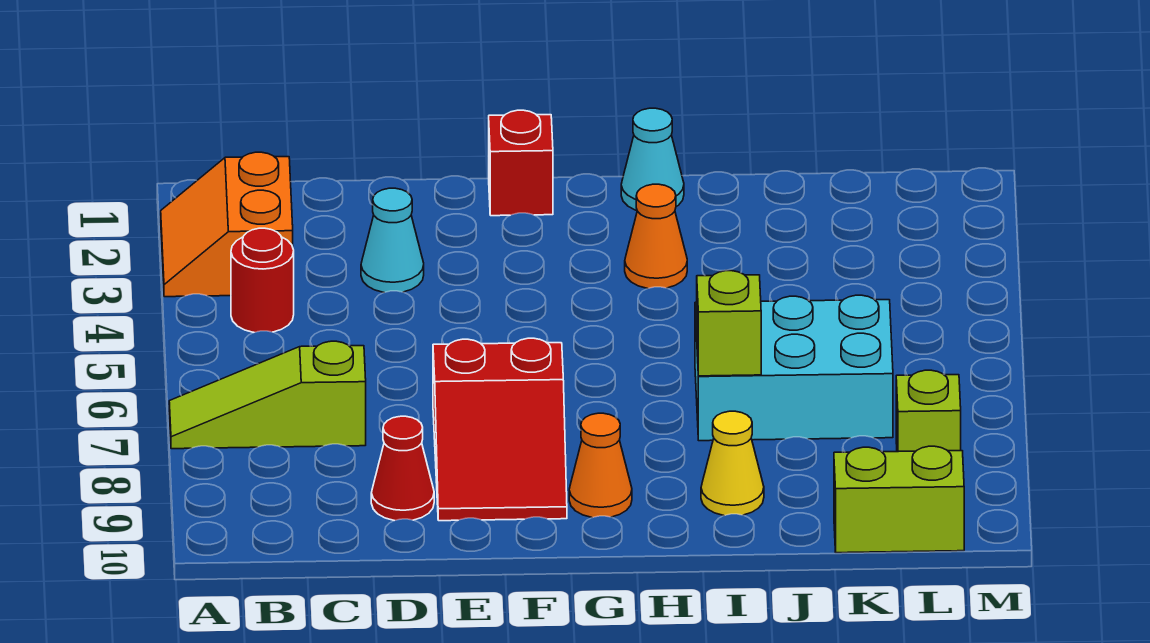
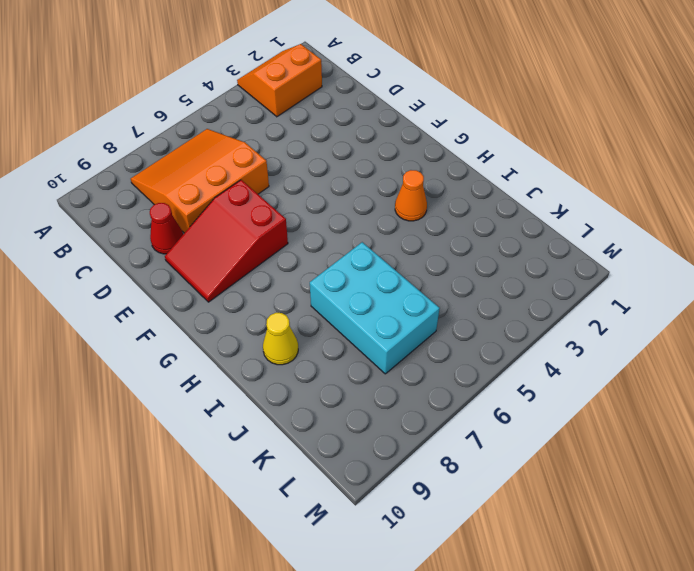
orange slope B6:D8 level 1 top D -> lime slope A7:C7 level 1 top C
none -> red round brick B4 level 1
none -> cyan cone D3 level 1
none -> red brick F1 level 1

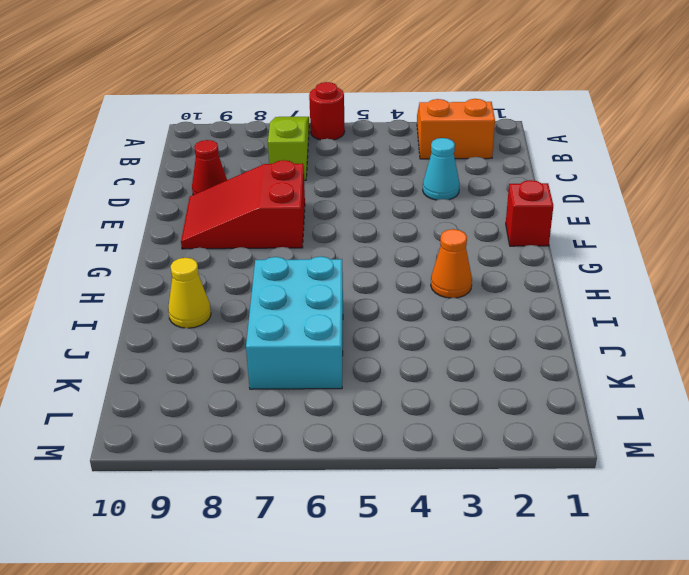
red round brick A6 level 1 -> red round brick B4 level 1
none -> orange cone G9 level 1
none -> cyan cone H1 level 1
none -> lime brick K10:L10 level 1

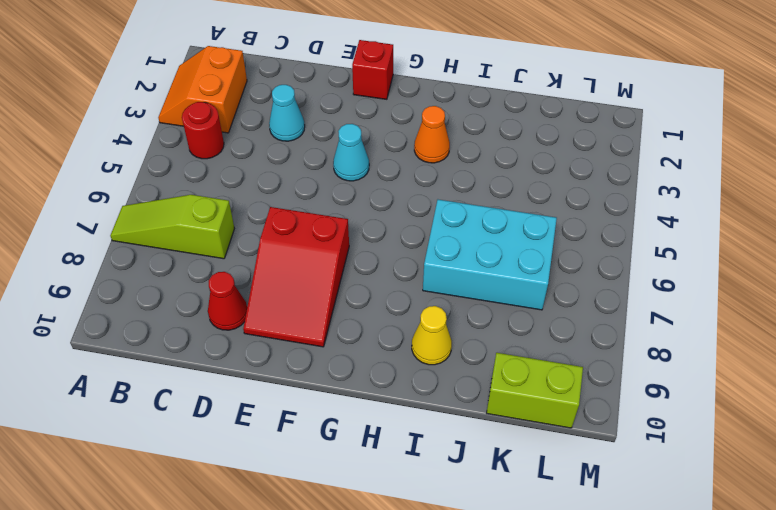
cyan cone F4 level 1 -> cyan cone H1 level 1
none -> orange cone G9 level 1
none -> lime brick L8 level 1
none -> lime brick I7 level 2

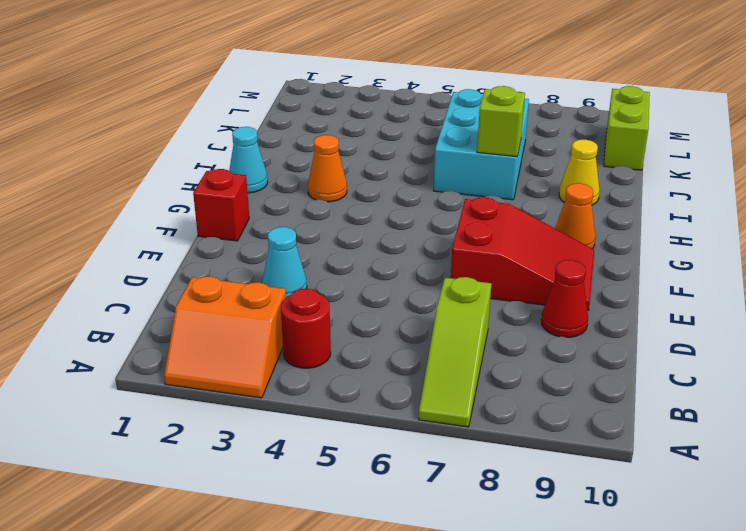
none -> lime brick L8 level 1

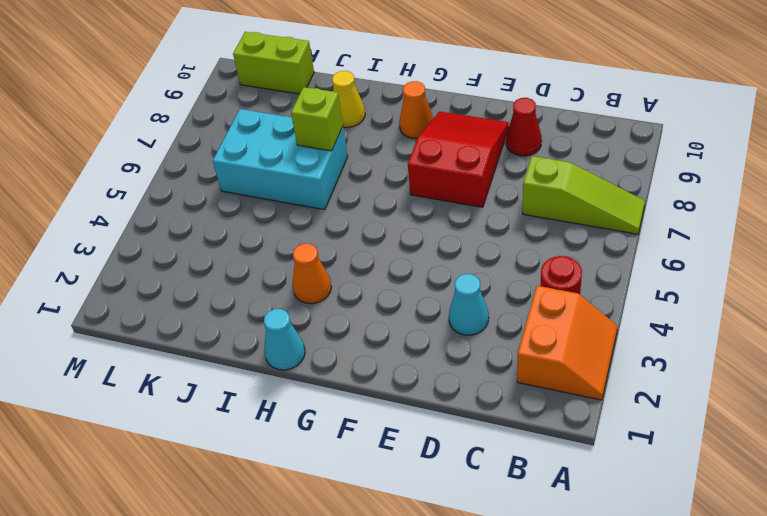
none -> red brick F1 level 1
none -> lime brick L8 level 1

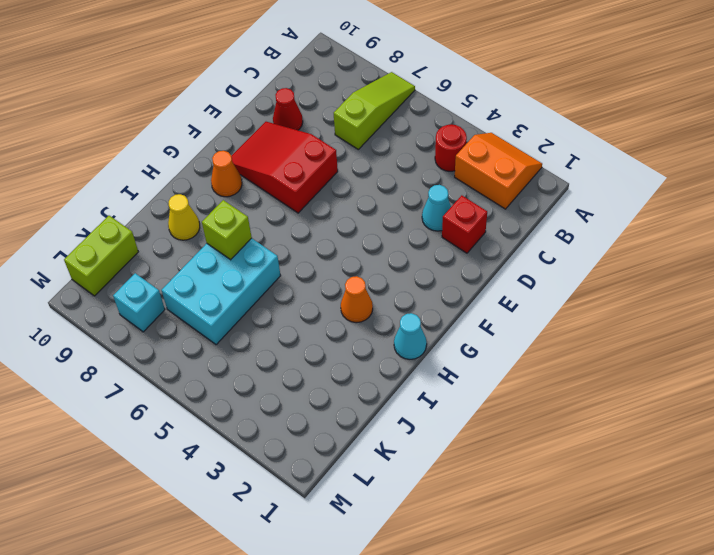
red brick D2 level 1 -> red brick F1 level 1
cyan brick L8 level 1 -> lime brick L8 level 1

